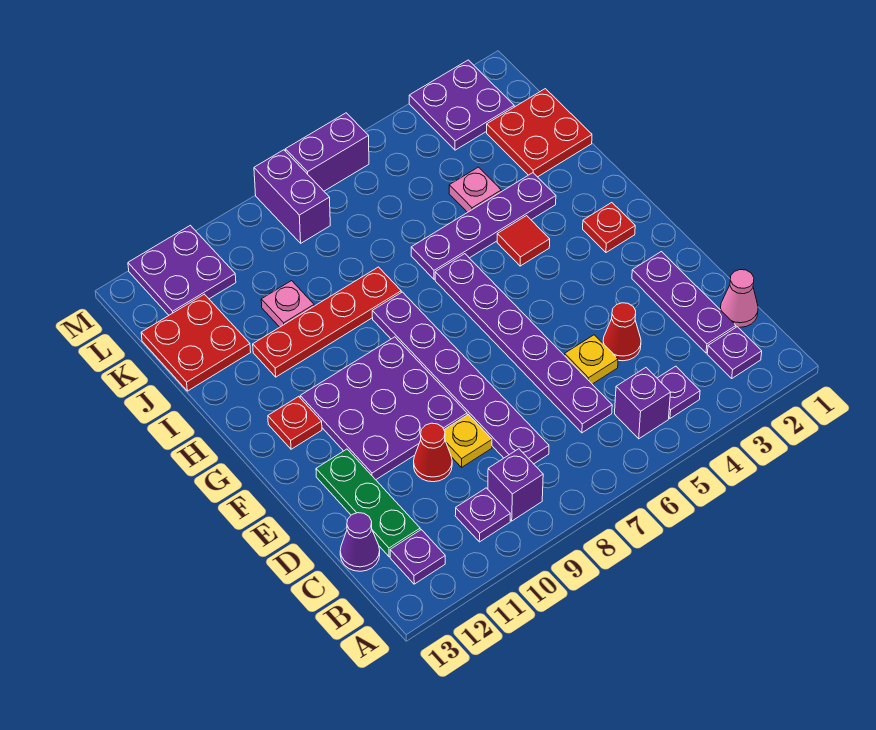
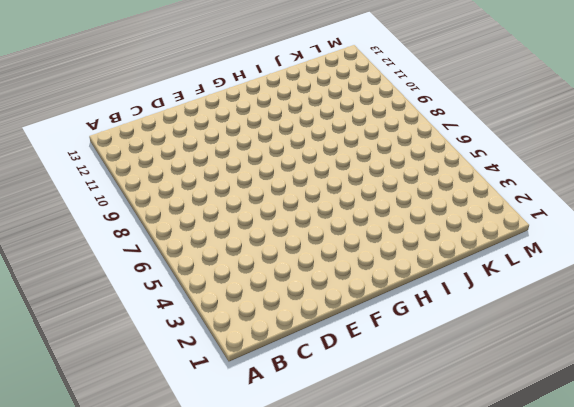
none -> purple plate B2 level 1
none -> purple plate B4 level 1
none -> purple brick B5 level 1
none -> purple brick B9 level 1

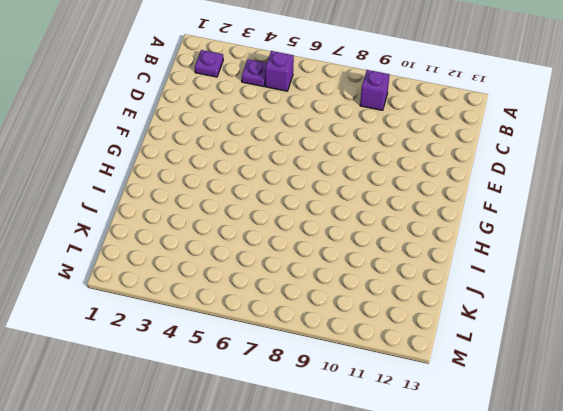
none -> purple plate B10 level 1
none -> purple plate B12 level 1
none -> pink cone C1 level 1
none -> purple plate C2:E2 level 1

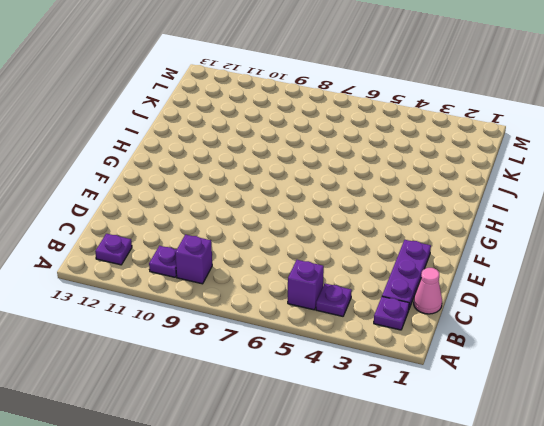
none -> purple plate C6:H6 level 1
none -> purple plate C8:H8 level 1
none -> green plate C12:E12 level 1
none -> purple cone C13 level 1

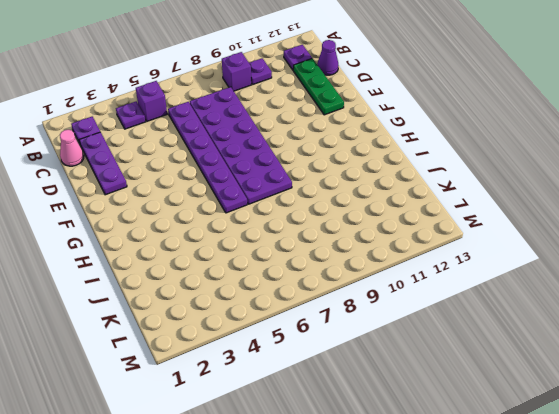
purple plate C7:H8 level 1 -> purple plate C8:H8 level 1
none -> red cone D4 level 1
none -> yellow plate D5 level 1
none -> yellow plate D9 level 1
none -> red cone D10 level 1

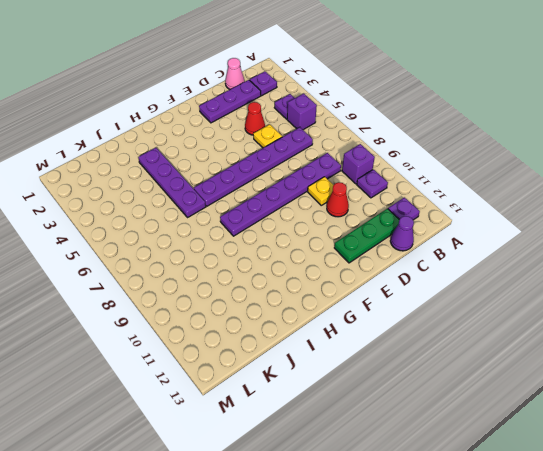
none -> purple plate E9:G11 level 1
none -> red plate G2 level 1
none -> red plate G12 level 1
none -> red tile H4 level 1

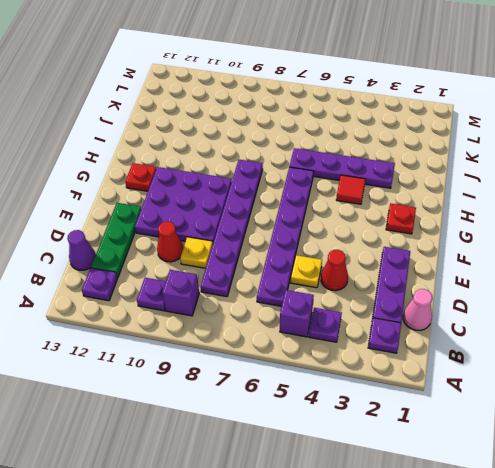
none -> red plate I8:I11 level 1
none -> red plate J1:K2 level 1
none -> pink plate J4 level 1
none -> pink plate J10 level 1

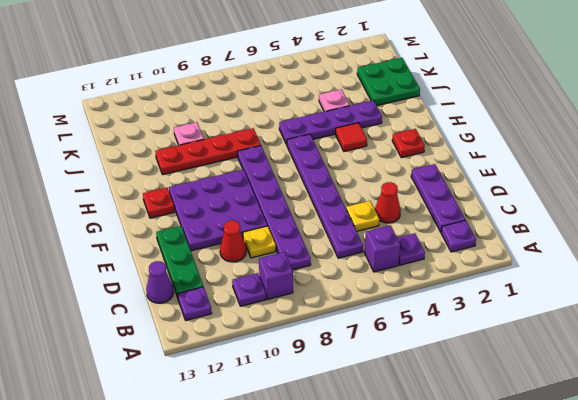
green plate J1:K2 level 1 -> red plate J1:K2 level 1
none -> pink cone C1 level 1
none -> red plate J12:K13 level 1
none -> purple plate L2:M3 level 1
none -> purple brick L8:M8 level 1

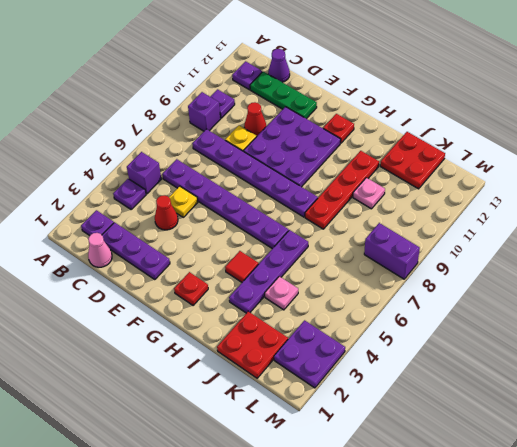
none -> purple plate L11:M12 level 1
none -> purple brick M6:M7 level 1

